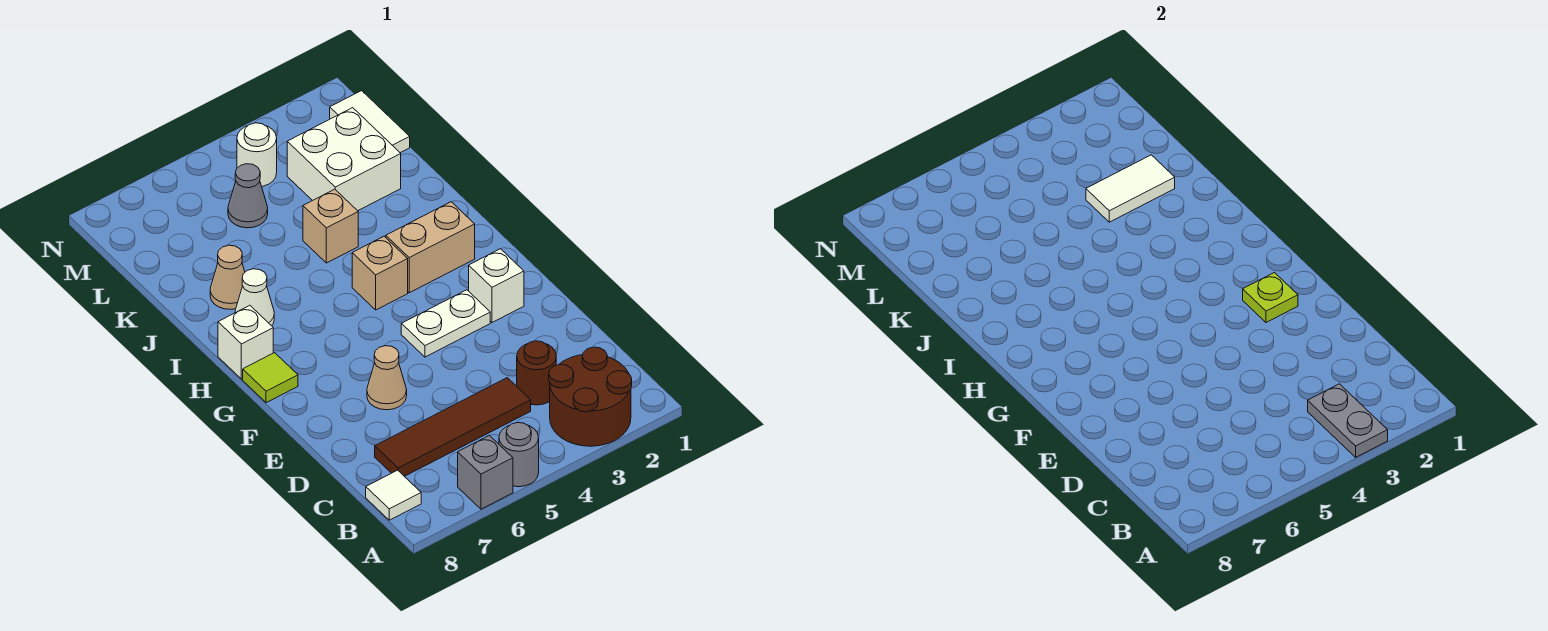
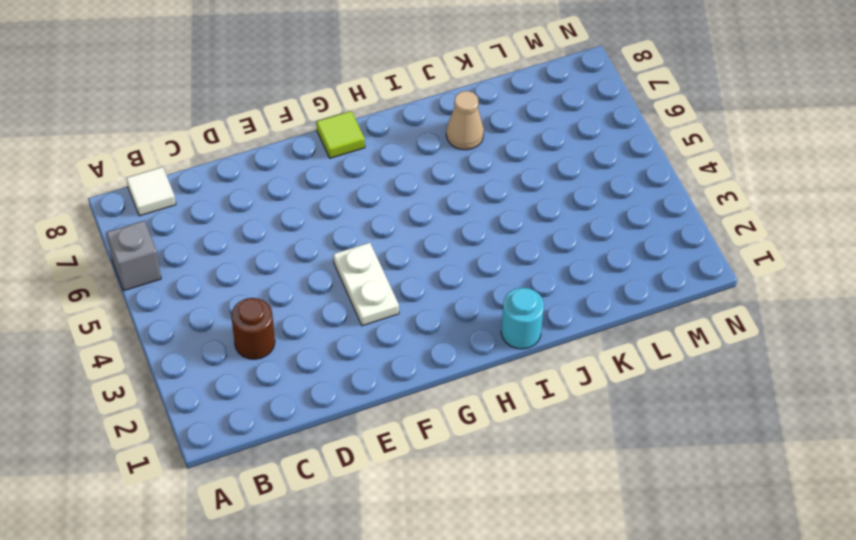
cyan round brick I1 level 1 -> none
none -> brown round brick A2:B3 level 1
none -> grey round brick A5 level 1
none -> brown tile C4:C7 level 1

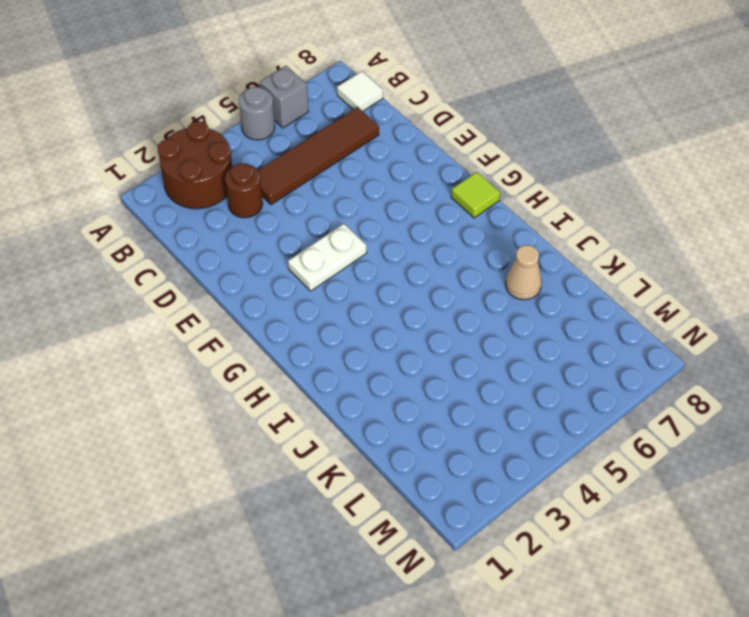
none -> tan cone E6 level 1
none -> white brick F2 level 1
none -> tan brick H2:H3 level 1

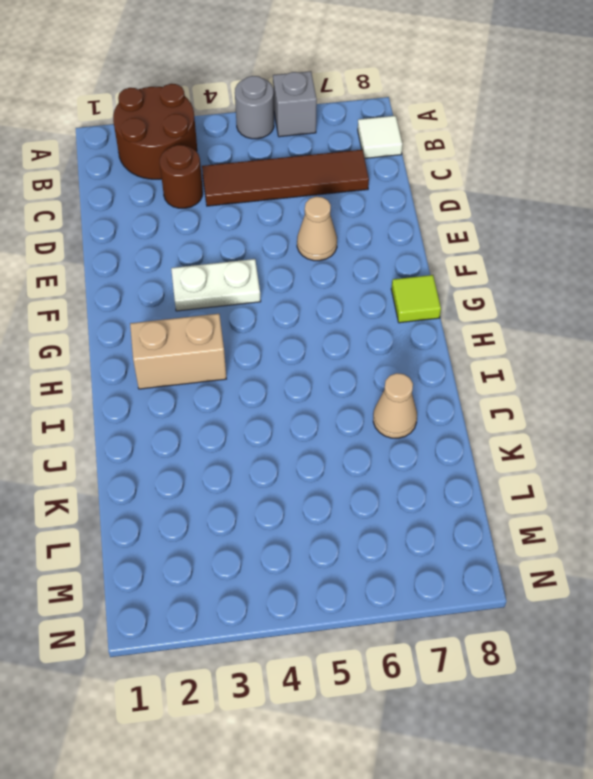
none -> white brick F2 level 1
none -> tan brick H4 level 1
none -> white brick H8 level 1

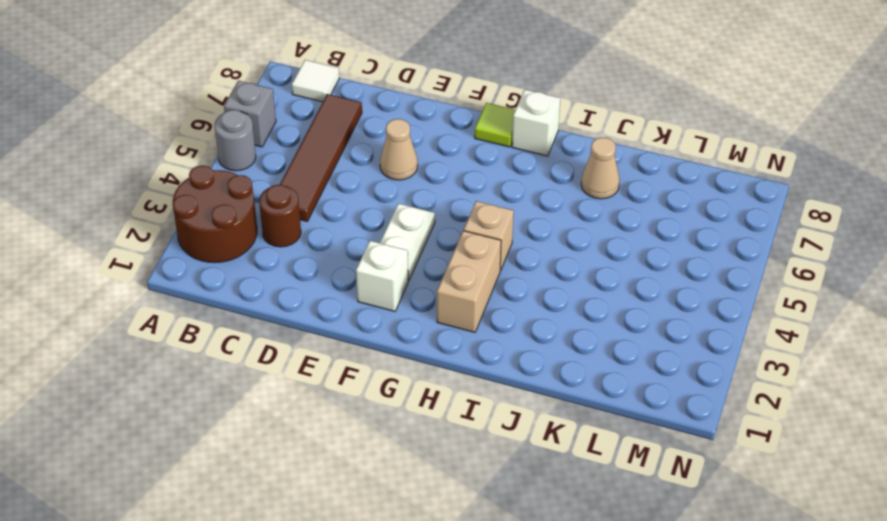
none -> white cone I7 level 1
none -> tan brick J4 level 1
none -> white brick K2:L3 level 1

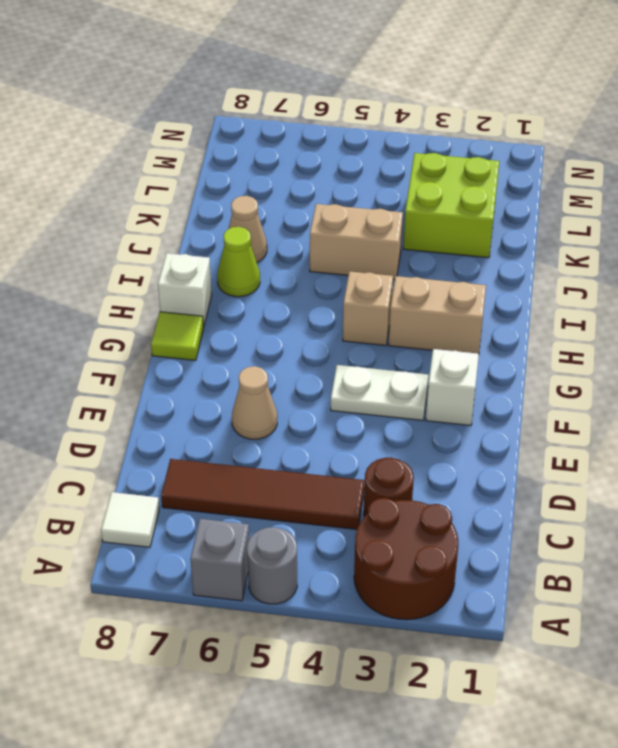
lime cone I7 level 1 -> white cone I7 level 1
tan brick J4:J5 level 1 -> tan brick J4 level 1
lime brick K2:L3 level 1 -> white brick K2:L3 level 1
none -> white tile L1:M1 level 1
none -> grey cone L5 level 1
none -> white round brick M4 level 1

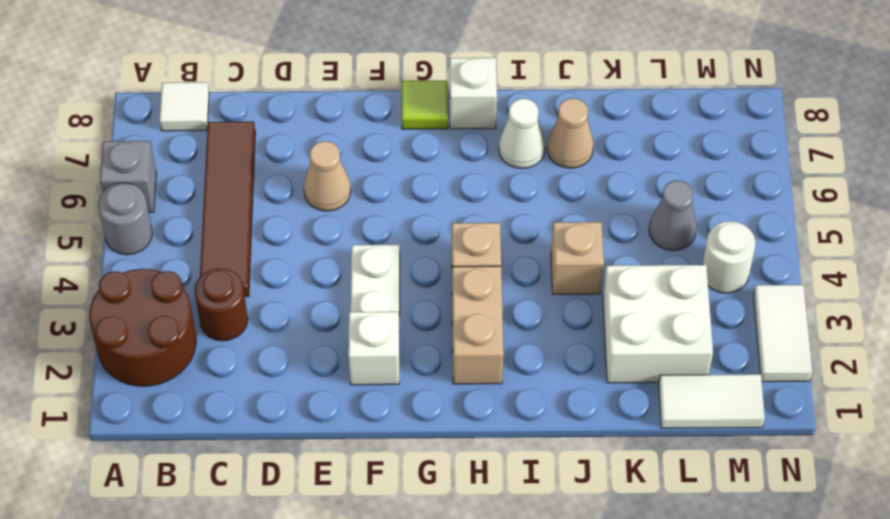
white tile N2:N3 level 1 -> white tile K2:K3 level 2
none -> grey plate A3:B3 level 2
none -> lime plate F2 level 2

